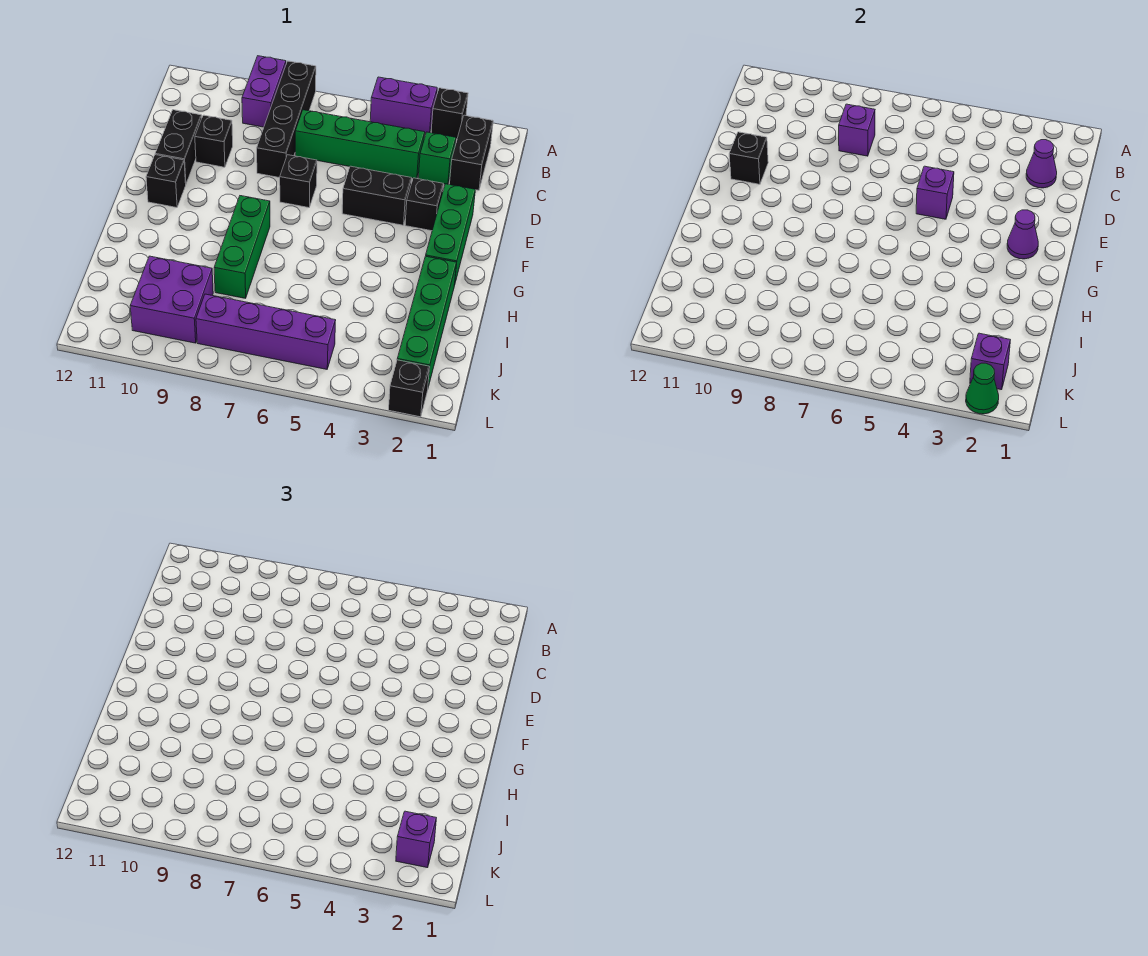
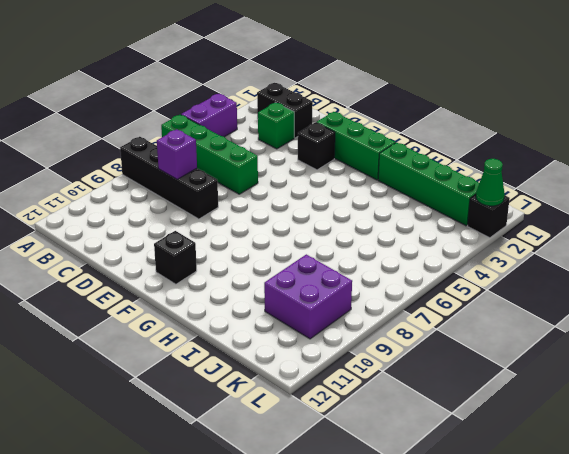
green brick A6:D6 level 1 -> green brick C4:C7 level 1
none -> black brick A3 level 1
none -> purple brick A9:B9 level 1
none -> black brick D10 level 1

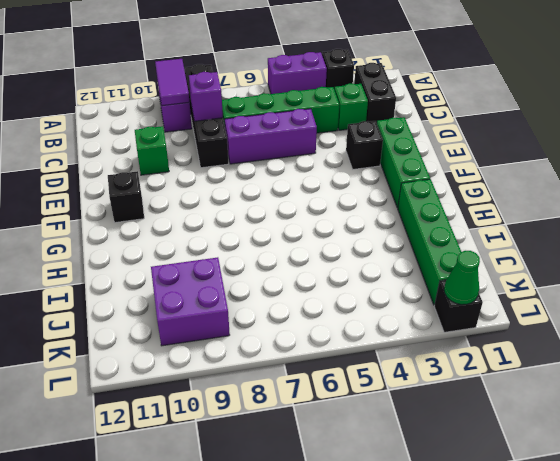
purple tile A9:B9 level 2 -> none
purple brick D5:D7 level 1 -> none
green brick D10 level 1 -> black brick D10 level 1
none -> black brick D11:E11 level 1
none -> black brick E4:E5 level 1
none -> black brick E7 level 1

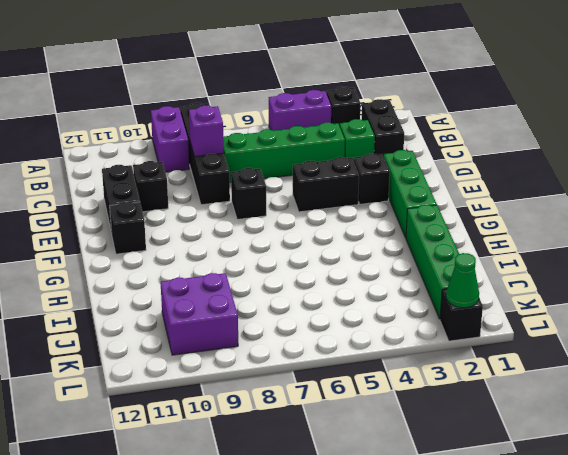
none -> green brick G8:I8 level 1
none -> purple brick K5:K8 level 1
none -> purple cone C2 level 2

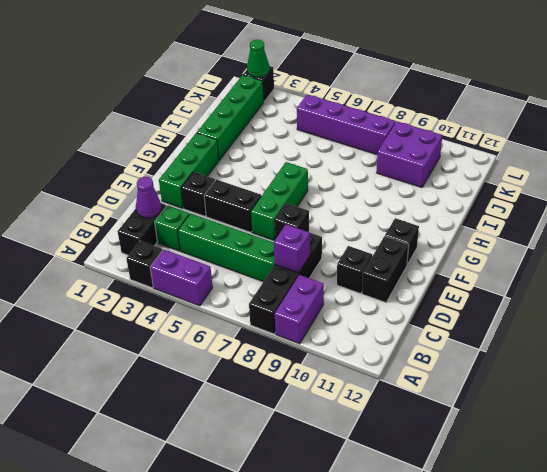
green brick E6:G6 level 1 -> green brick G8:I8 level 1
none -> purple brick E5 level 2
none -> black brick E11 level 2
none -> purple cone F2 level 2

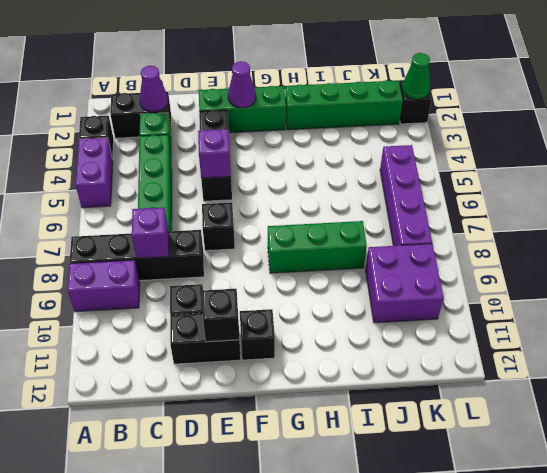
none -> purple brick K2 level 2
none -> purple brick K2 level 3

